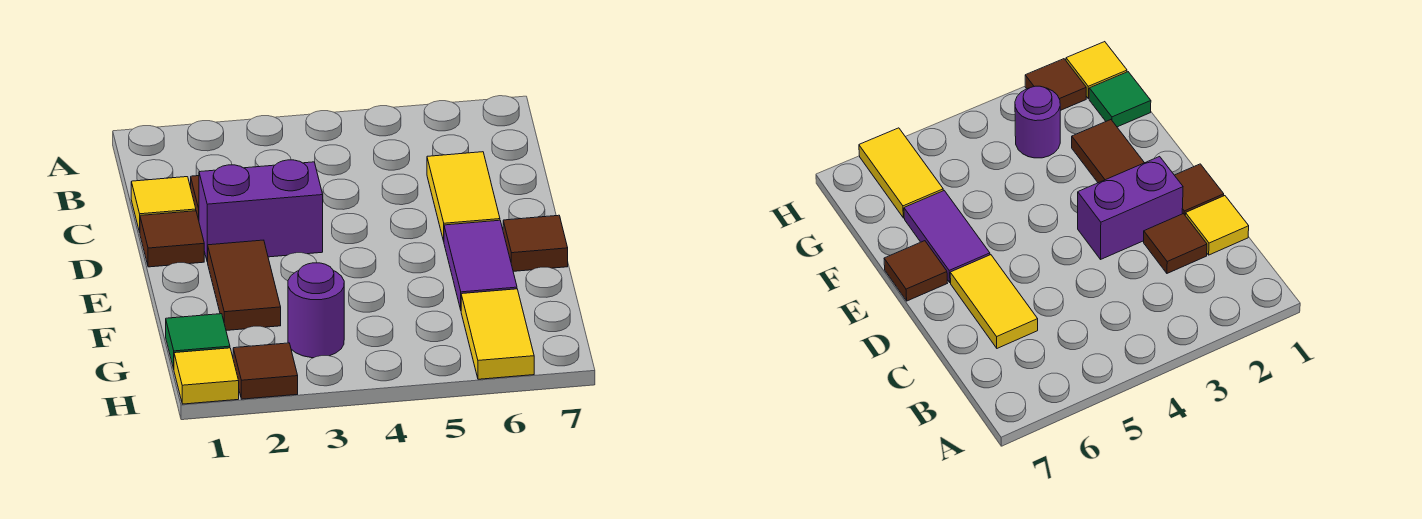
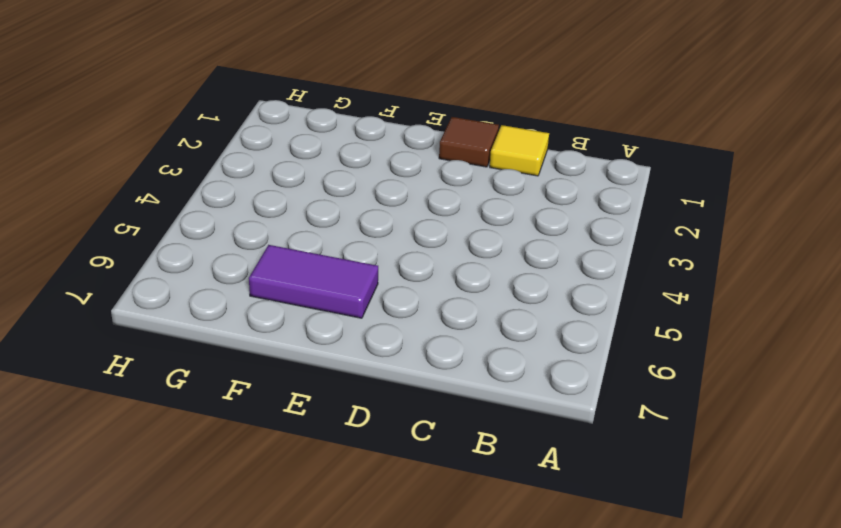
none -> brown tile C2 level 1
none -> yellow tile C6:D6 level 1
none -> purple brick D2:D3 level 1

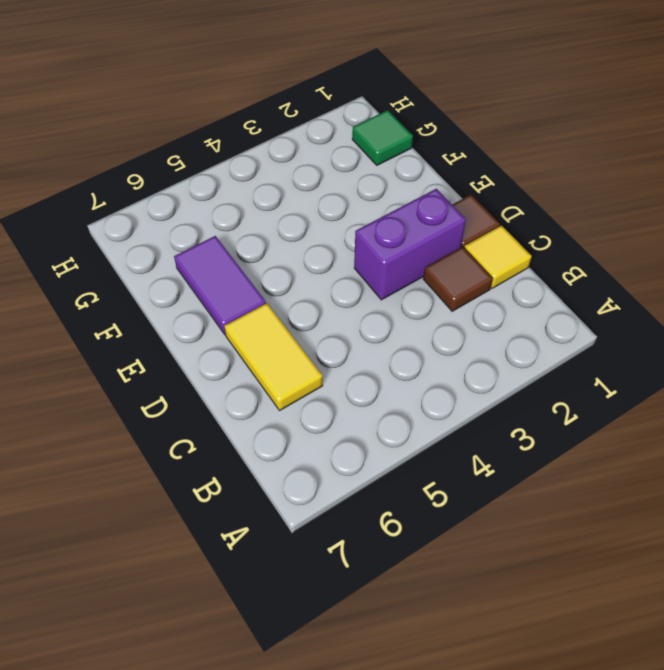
none -> brown tile E2:F2 level 1
none -> brown tile E7 level 1
none -> purple round brick G3 level 1

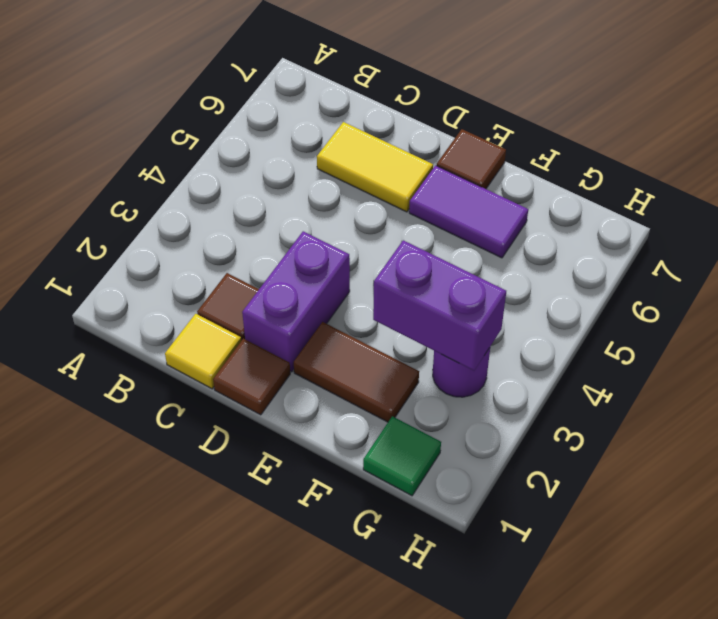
purple brick F3:G3 level 2 -> none
none -> yellow tile G6:H6 level 1
none -> yellow tile H1 level 1
none -> brown tile H2 level 1

